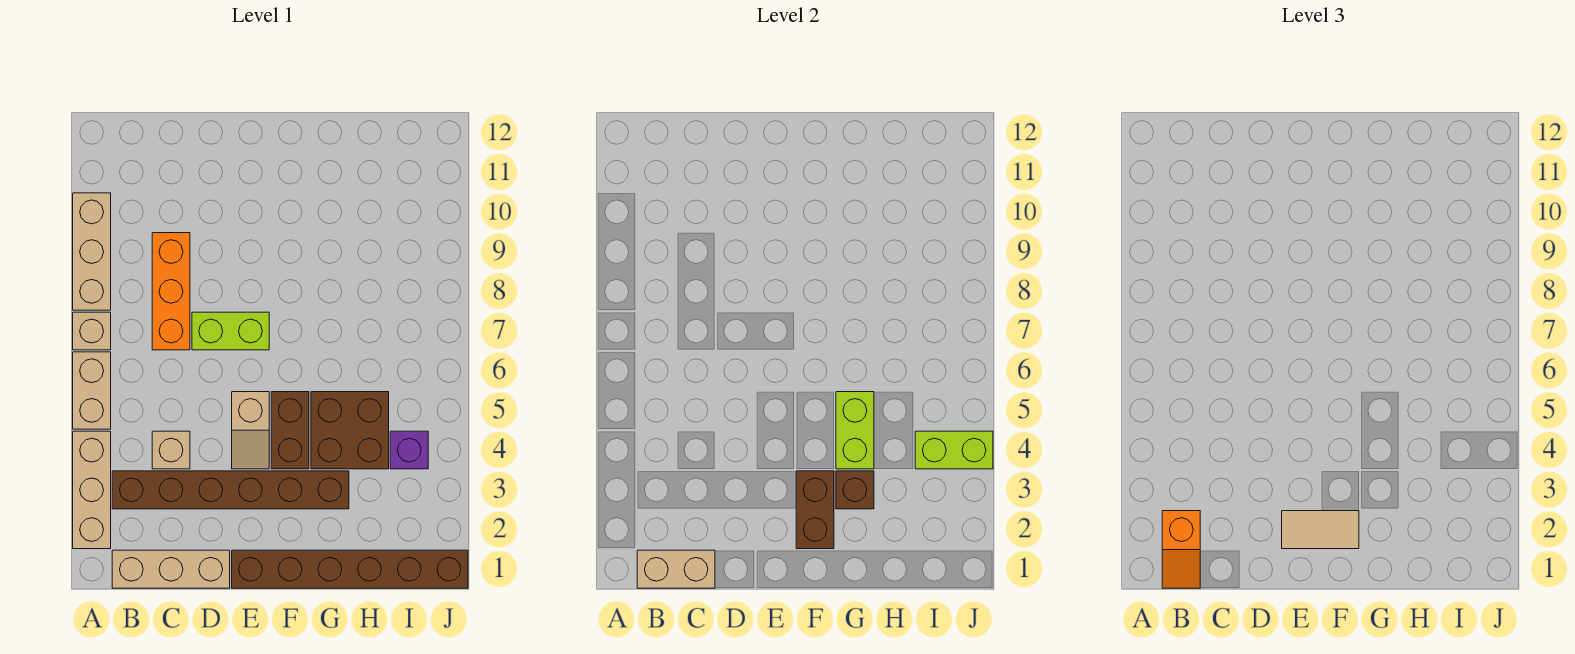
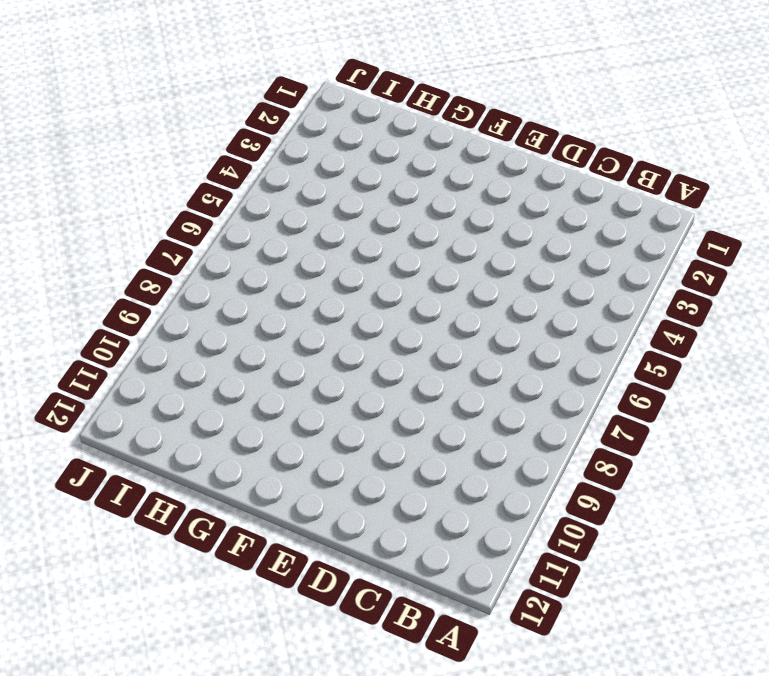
none -> tan brick A2:A4 level 1
none -> tan brick A5:A6 level 1
none -> tan brick A7 level 1

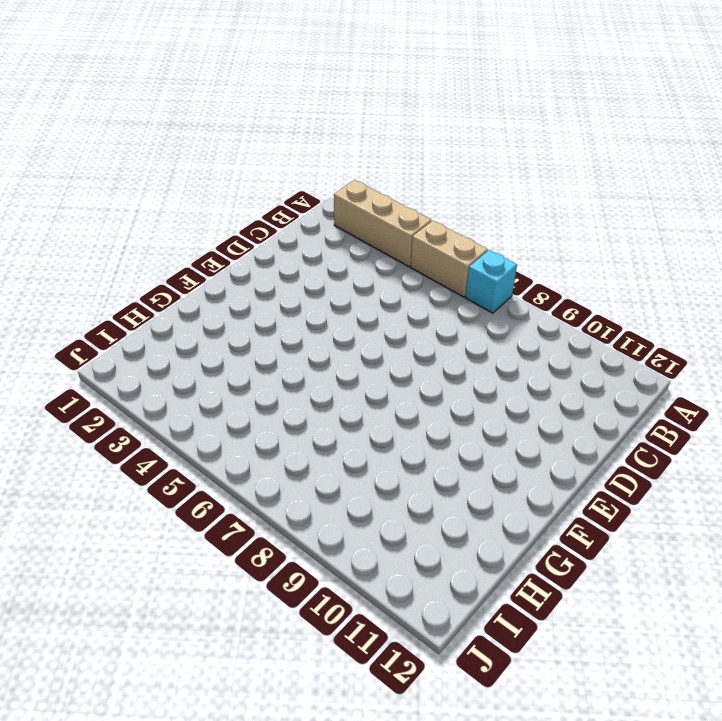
cyan brick A7 level 1 -> tan brick A7 level 1
none -> tan brick A8:A10 level 1
none -> tan brick B1:D1 level 1
none -> brown brick B3:G3 level 1

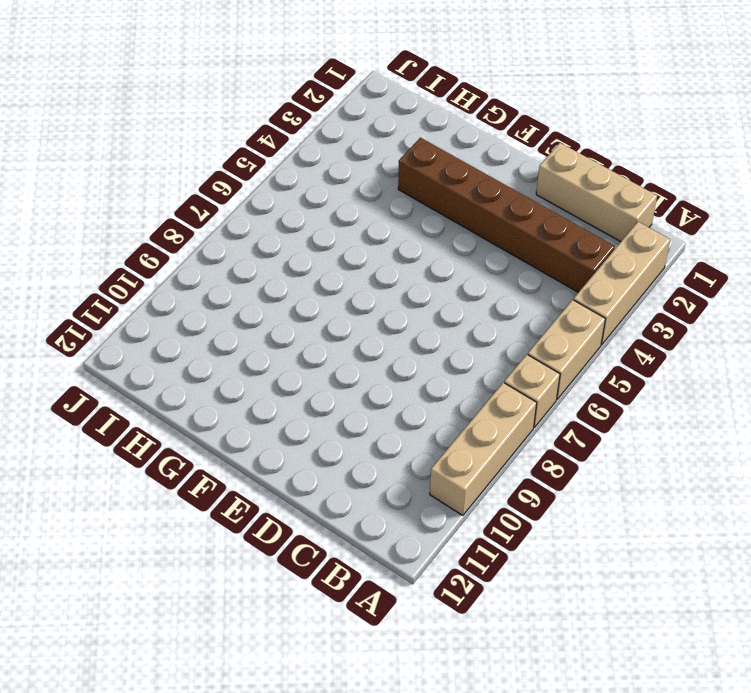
none -> tan brick C4 level 1
none -> orange brick C7:C9 level 1
none -> lime brick D7:E7 level 1

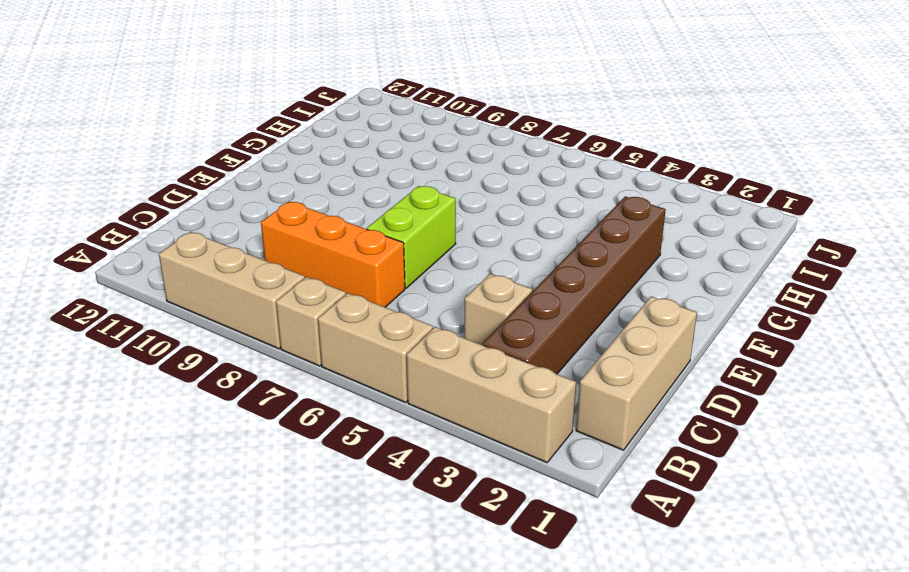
none -> brown brick E1:J1 level 1
none -> tan slope E4:E5 level 1 top 5
none -> brown brick F4:F5 level 1

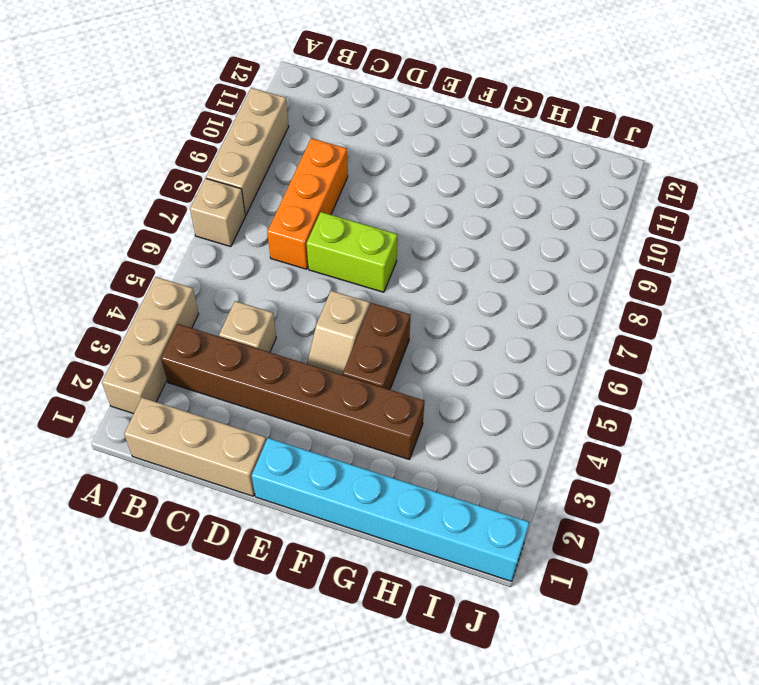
cyan brick E1:J1 level 1 -> brown brick E1:J1 level 1
none -> tan brick A5:A6 level 1
none -> brown brick G4:H5 level 1
none -> purple brick I4 level 1

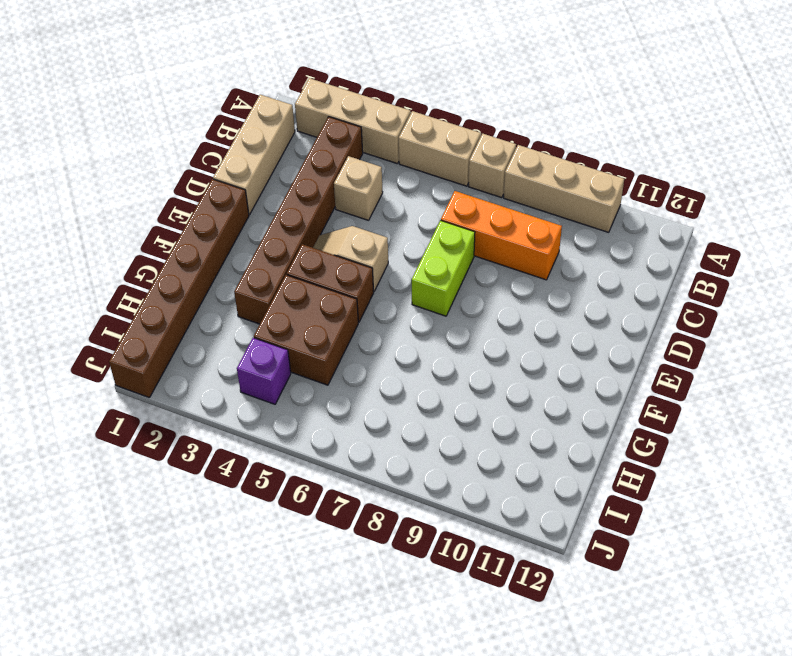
none -> tan brick B1:C1 level 2
none -> brown brick F2:F3 level 2
none -> brown brick G3 level 2

